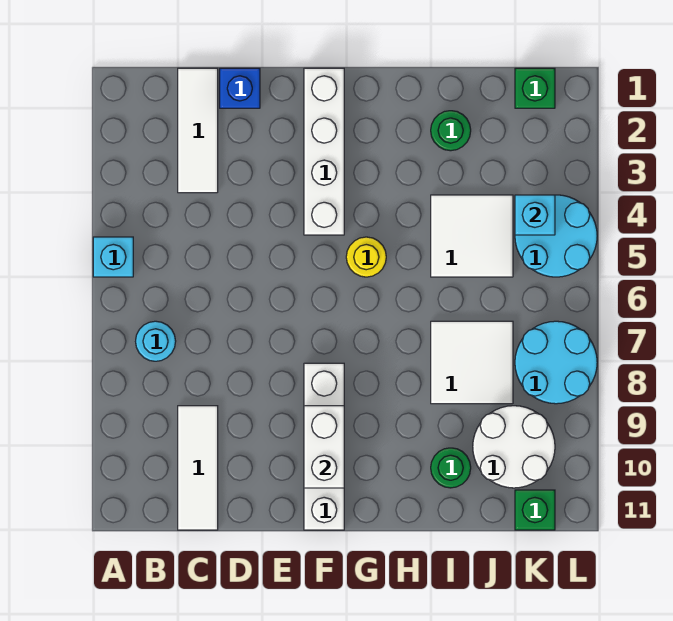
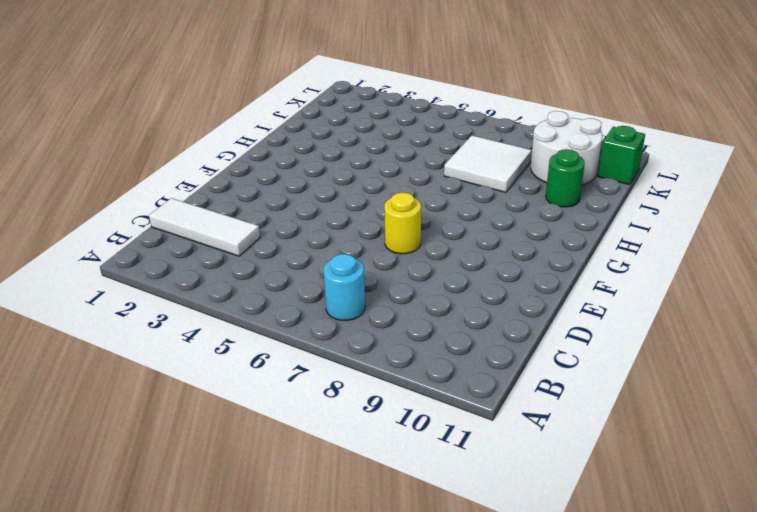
yellow round brick E7 level 1 -> yellow round brick G5 level 1
none -> cyan brick A5 level 1
none -> white tile C9:C11 level 1
none -> blue brick D1 level 1

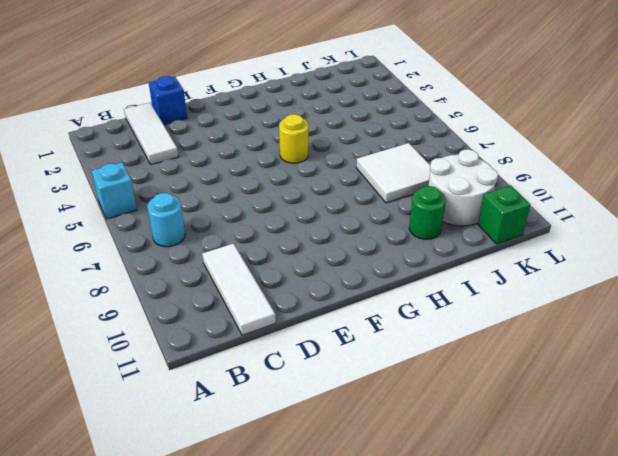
none -> white brick F1:F4 level 1
none -> white brick F8:F11 level 1
none -> green round brick I2 level 1

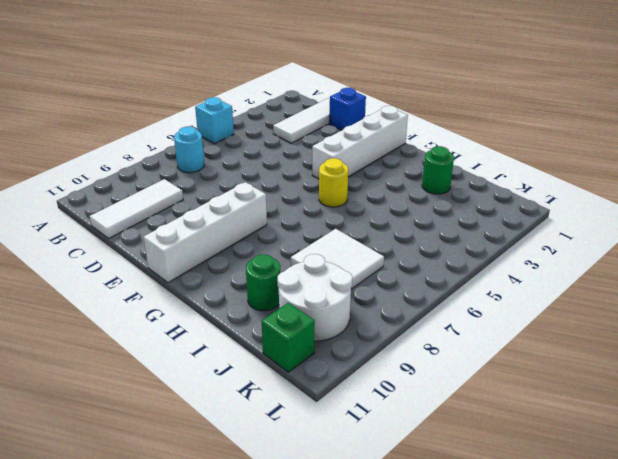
none -> white tile I4:J5 level 1
none -> green brick K1 level 1
none -> cyan round brick K4:L5 level 1

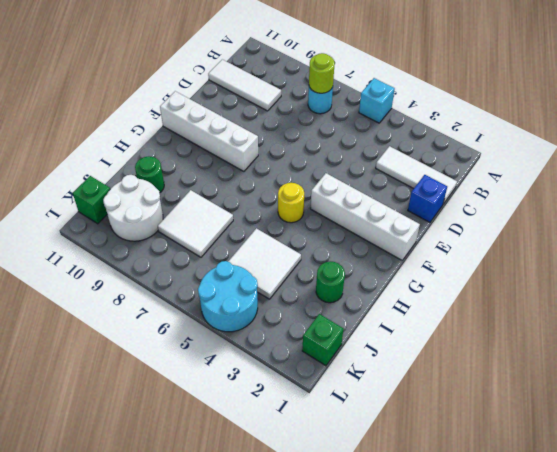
lime round brick B7 level 2 -> none
none -> cyan round brick K7:L8 level 1
none -> white brick F9:F10 level 2
none -> cyan brick K4 level 2

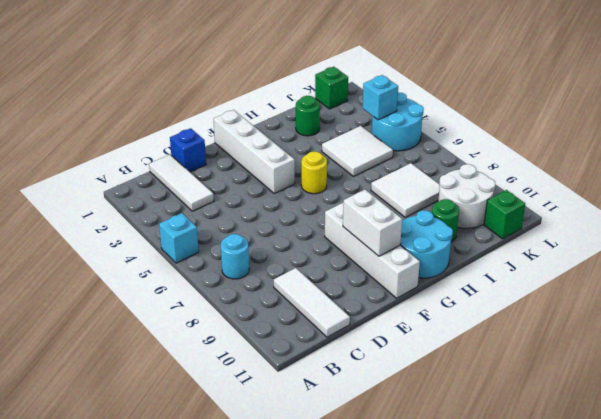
cyan round brick G10:H11 level 1 -> cyan round brick K7:L8 level 1

